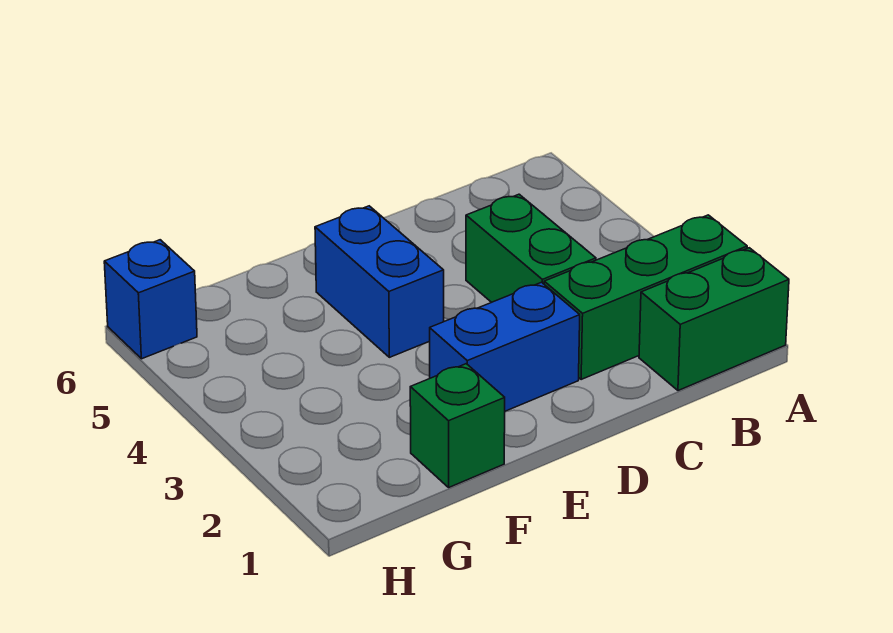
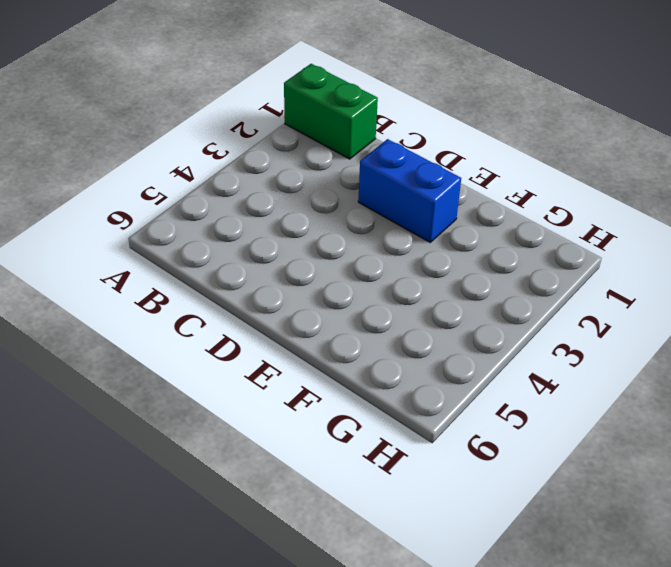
none -> green brick A2:C2 level 1
none -> green brick C3:C4 level 1

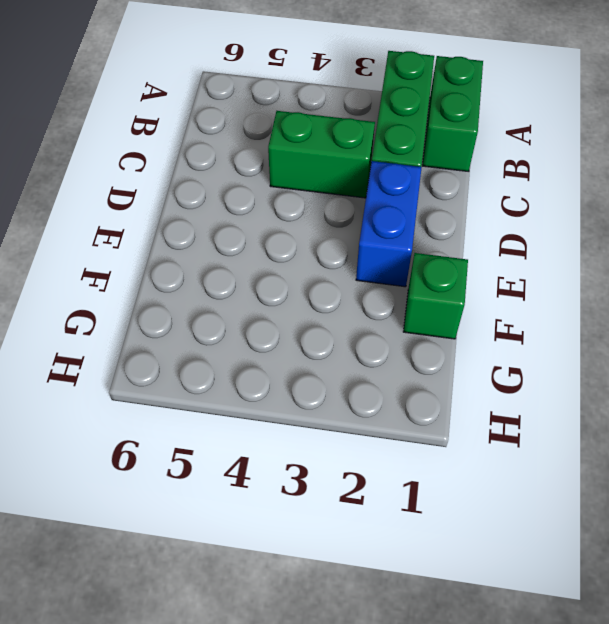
none -> blue brick E4:E5 level 1
none -> blue brick H6 level 1

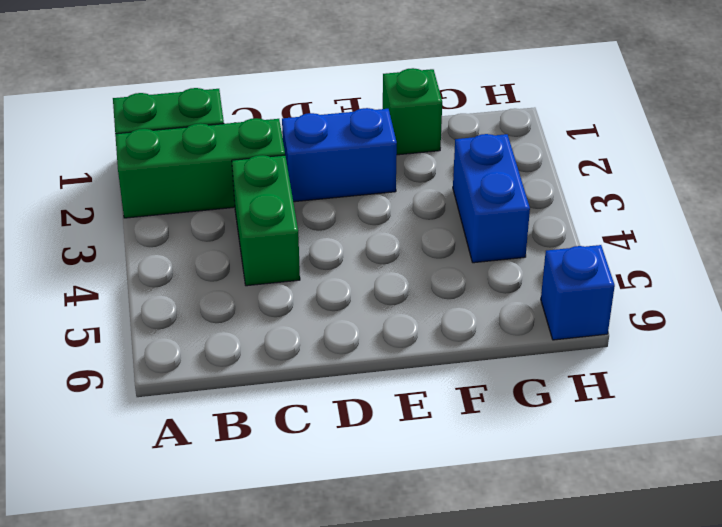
blue brick G3:G4 level 1 -> blue brick E4:E5 level 1

